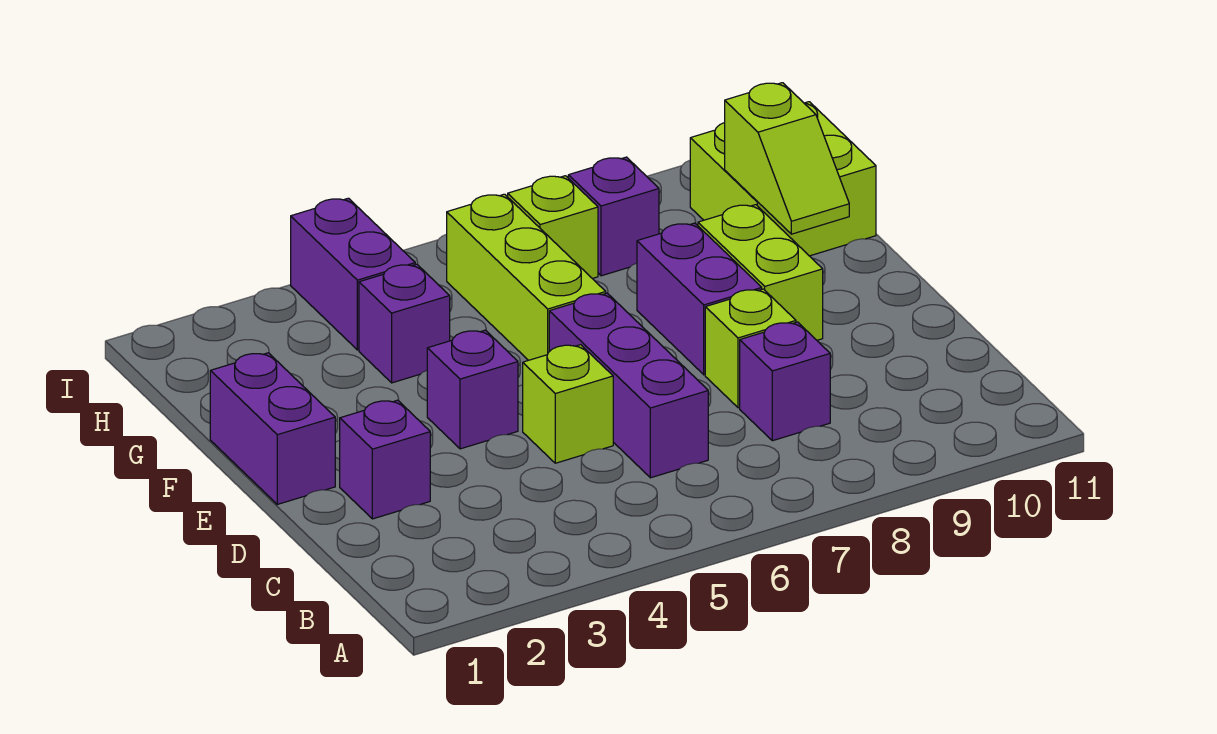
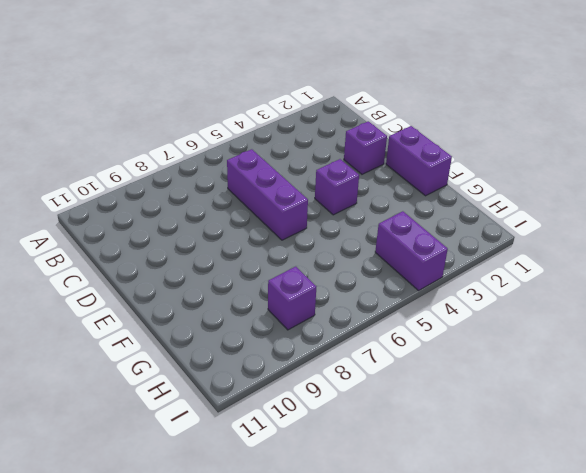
none -> purple brick C8 level 1
none -> lime brick D5 level 1
none -> lime brick D8 level 1

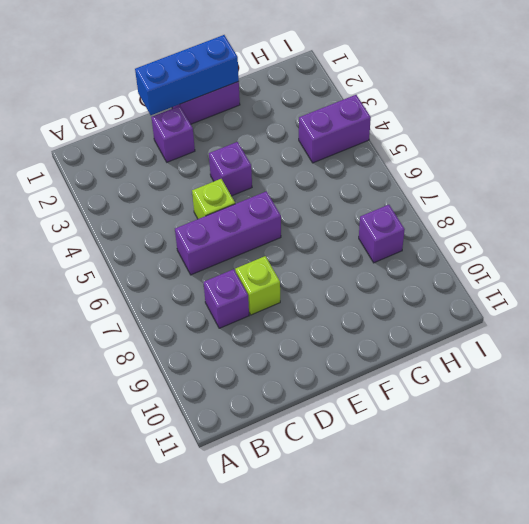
blue brick D1:F1 level 2 -> none
none -> purple brick E8:F8 level 1
none -> lime brick E9:F9 level 1
none -> lime brick F6:H6 level 1

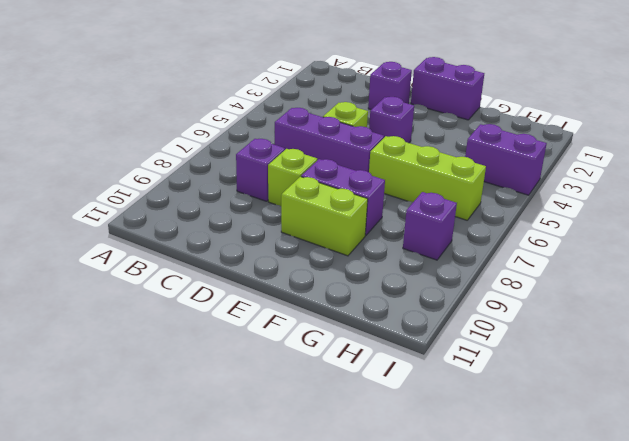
none -> purple brick G4 level 1
none -> lime brick G10:H11 level 1
none -> lime brick H7 level 1

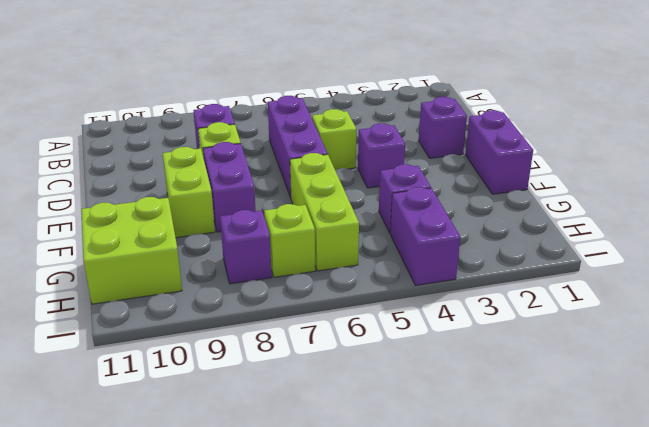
none -> lime slope F10:G10 level 2 top G

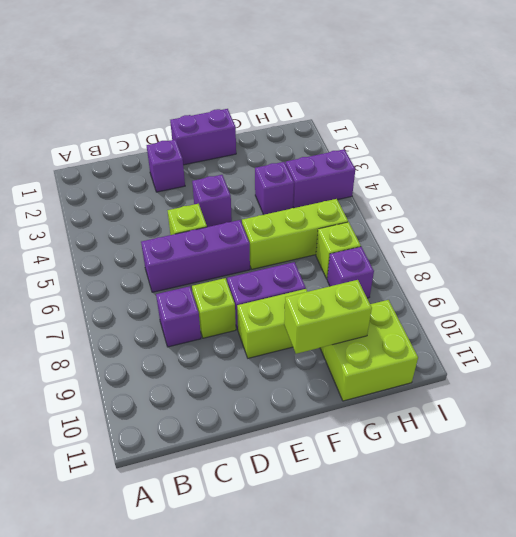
lime brick F10:G10 level 2 -> lime slope F10:G10 level 2 top G

